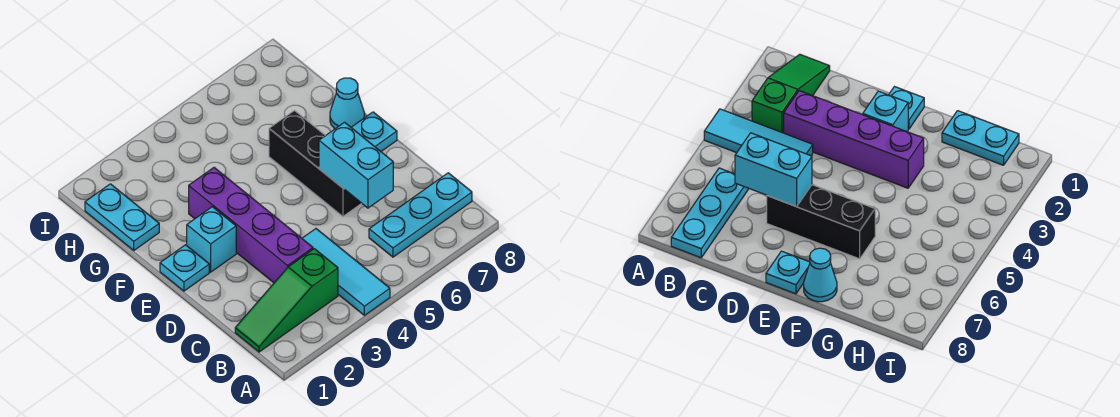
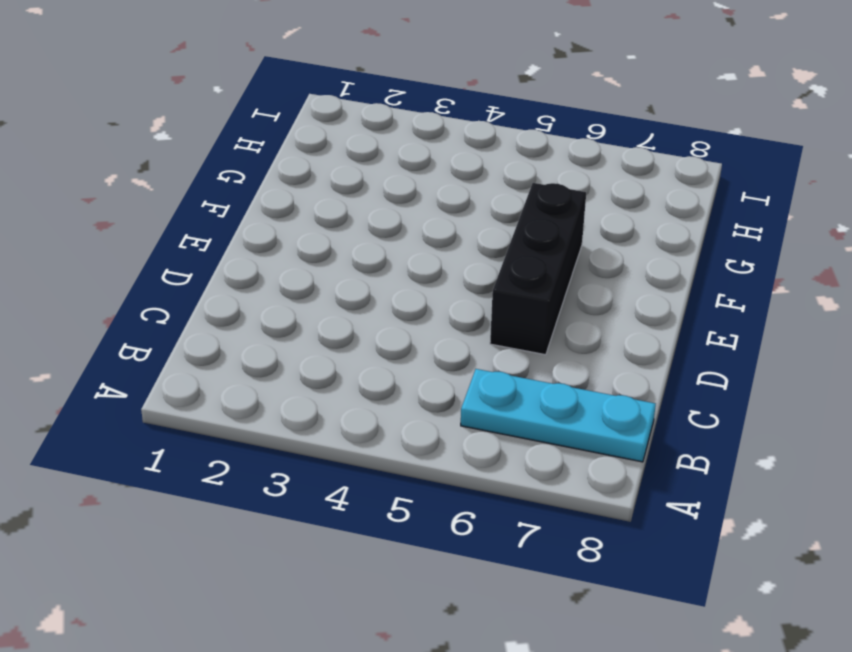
none -> cyan tile A4:C4 level 1
none -> green slope B1:B3 level 1 top 3

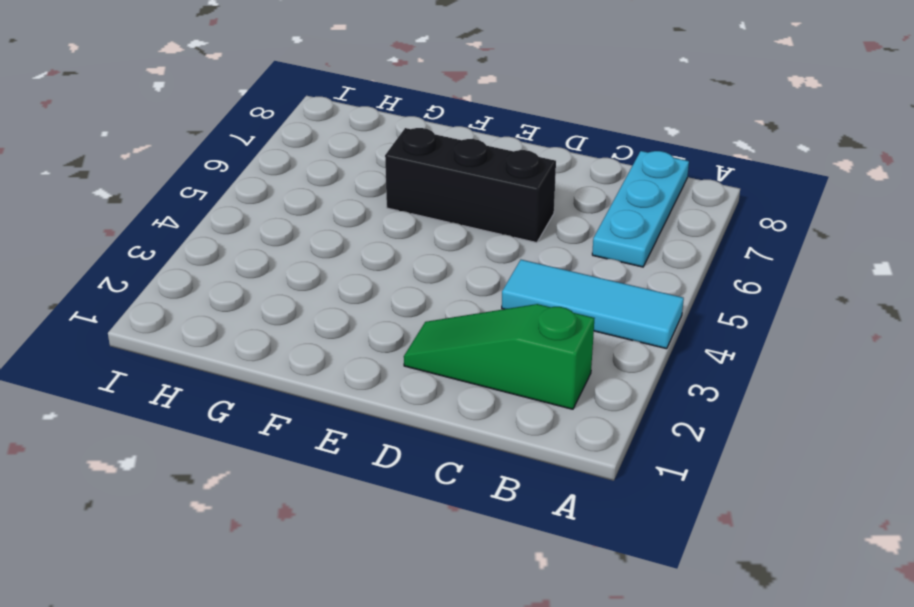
green slope B2:D2 level 1 top B -> green slope B1:B3 level 1 top 3
none -> purple brick C3:F3 level 1
none -> cyan plate E1 level 1

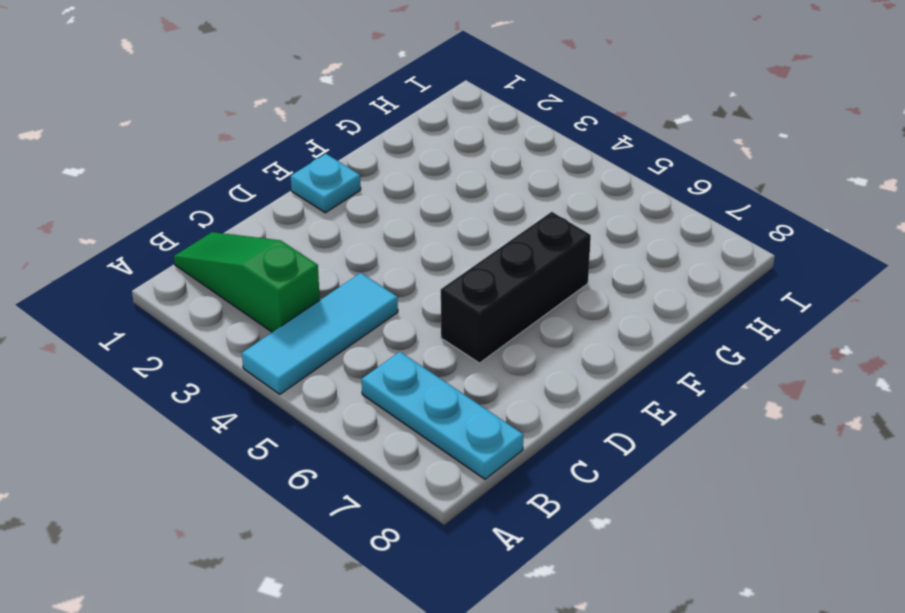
none -> purple brick C3:F3 level 1
none -> cyan brick E2 level 1

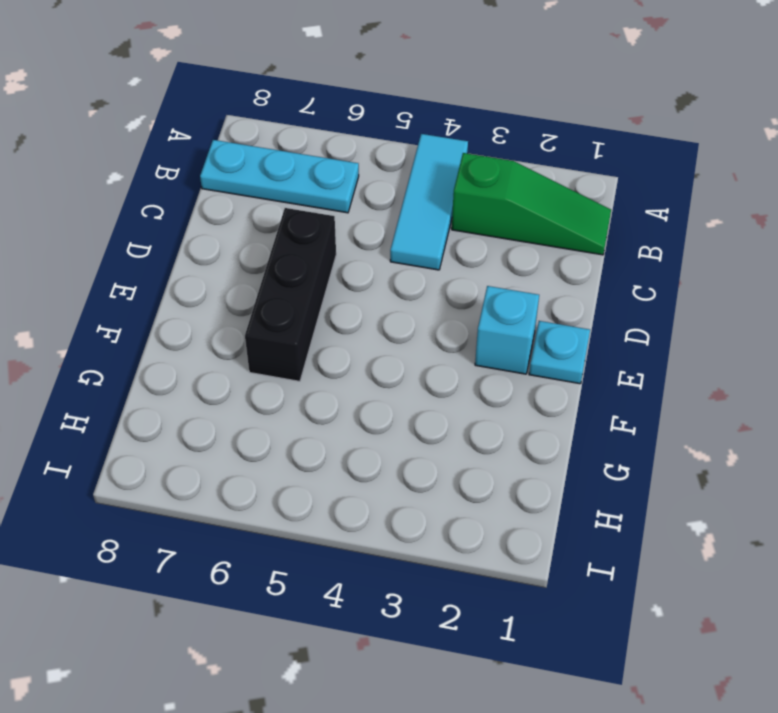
none -> purple brick C3:F3 level 1
none -> cyan plate E8 level 1

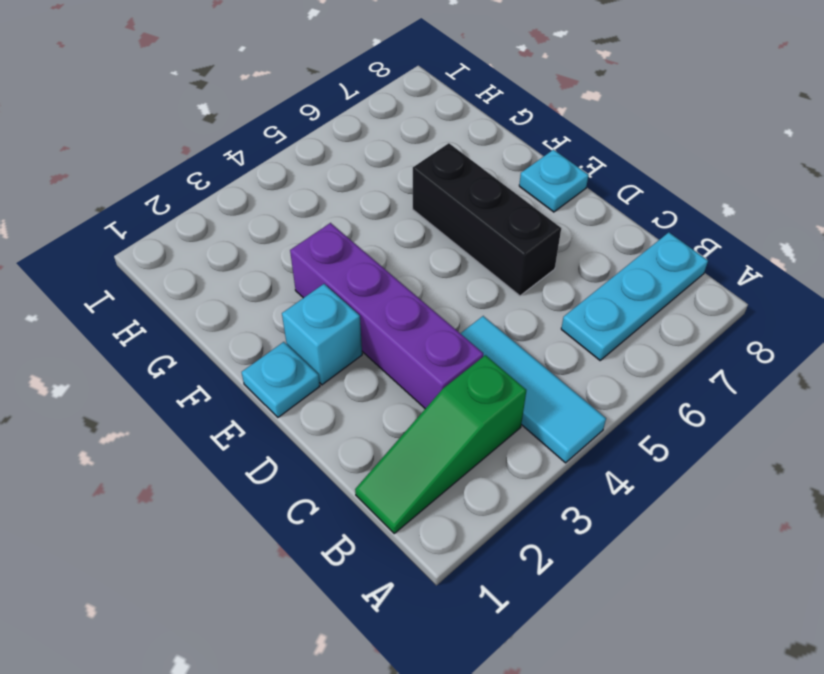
none -> cyan cone F8 level 1
none -> cyan plate G1:H1 level 1

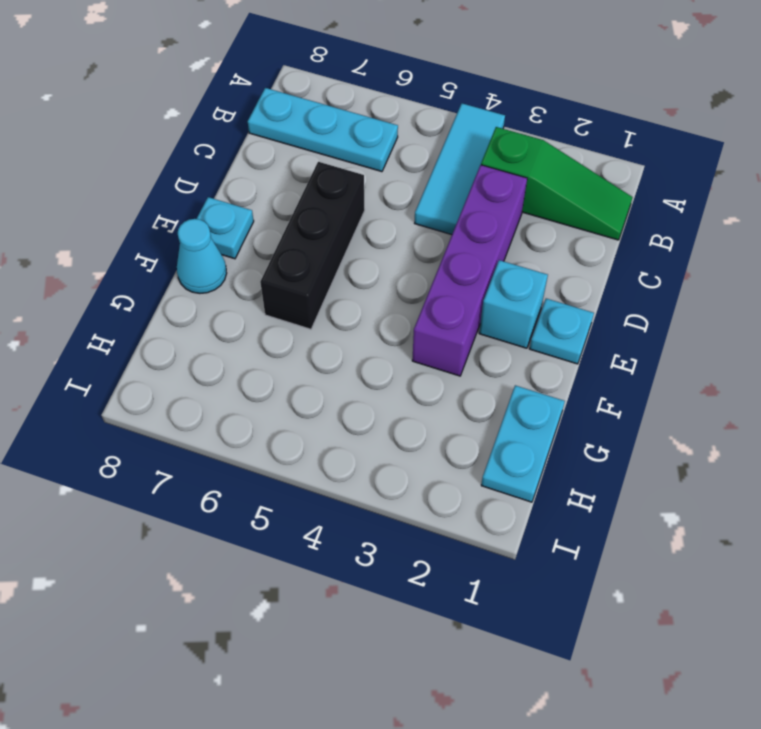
none -> cyan brick C6:D6 level 2

